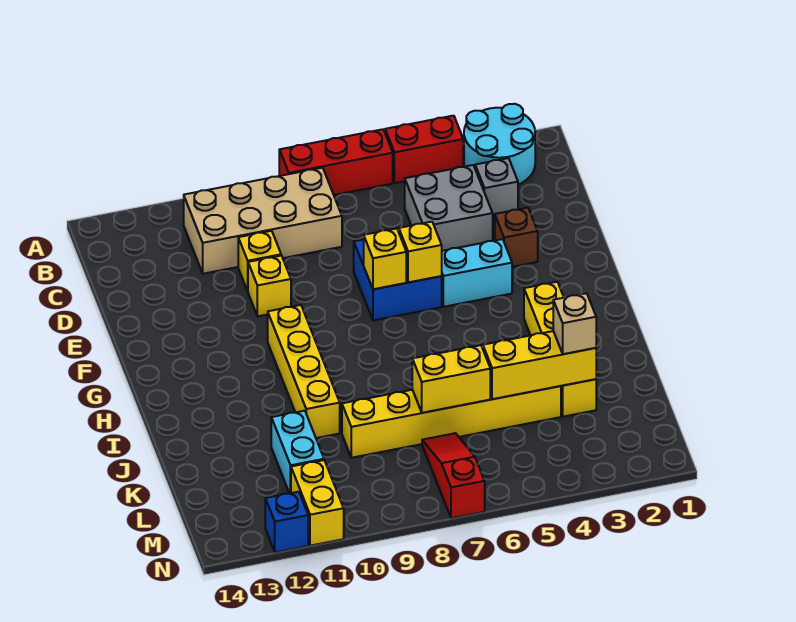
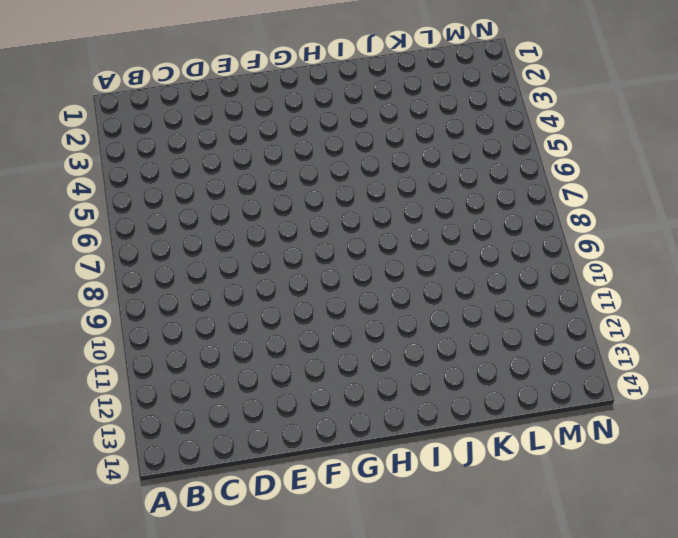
none -> cyan round brick A2:B3 level 1
none -> red brick A4:A5 level 1
none -> red brick A6:A8 level 1

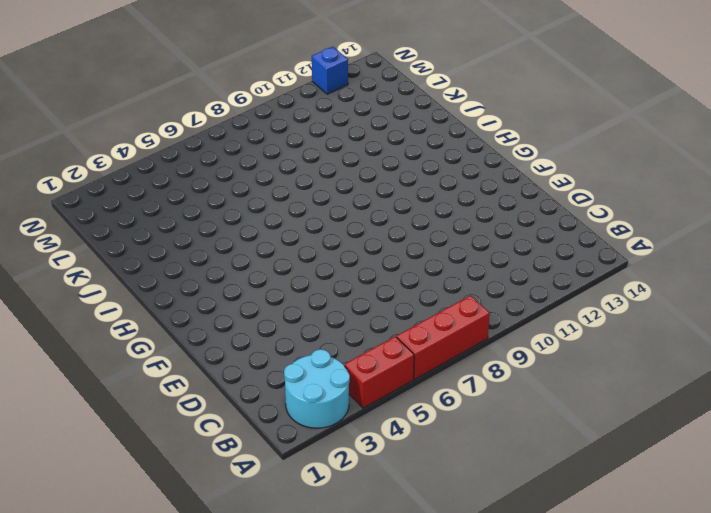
none -> tan brick B8:C11 level 1
none -> grey brick C3 level 1
none -> grey brick C4:D5 level 1

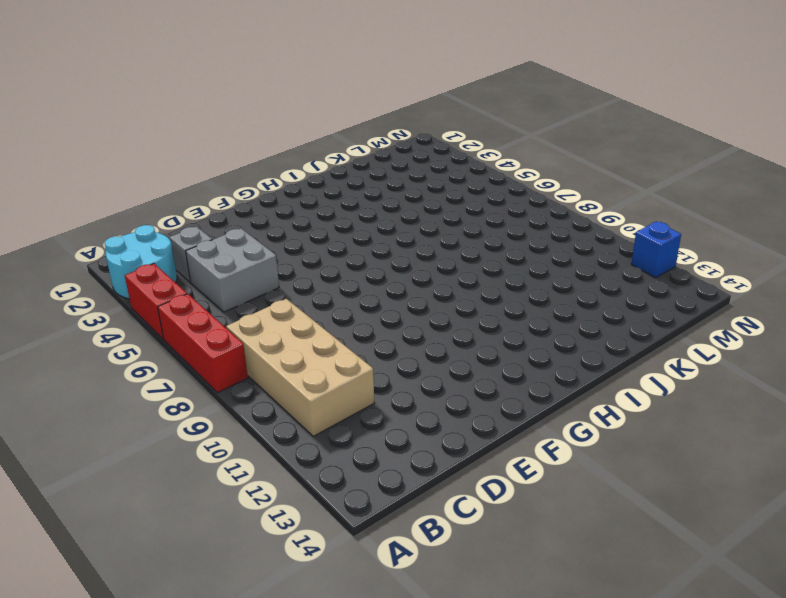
none -> yellow brick D10 level 1
none -> brown brick E3 level 1
none -> blue brick E6:F7 level 1

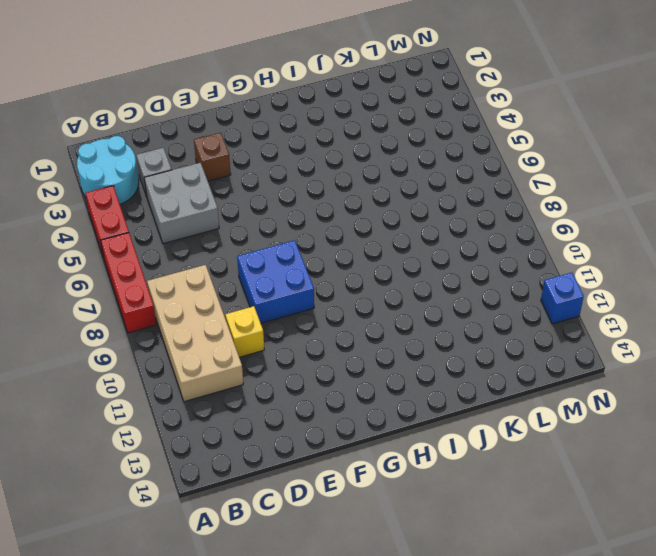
blue brick E8:F9 level 1 -> blue brick E6:F7 level 1
none -> yellow brick E10 level 1
none -> cyan brick F4:F5 level 1
none -> yellow brick G10:J10 level 1

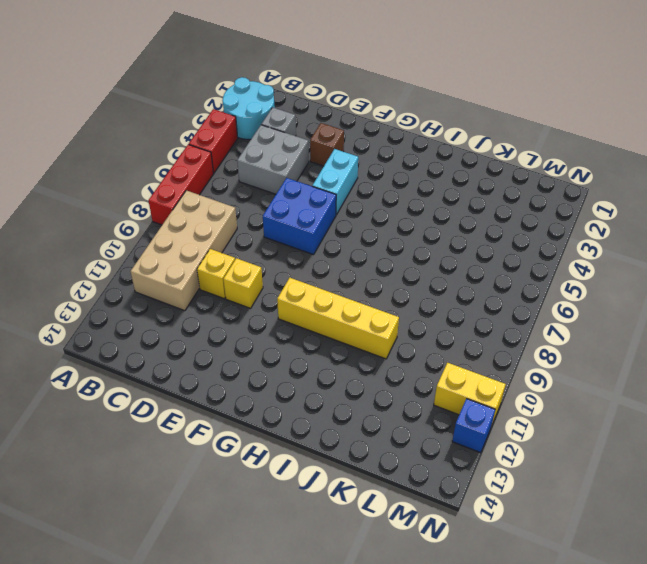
none -> yellow brick H3:K3 level 1
none -> yellow brick K4:K9 level 1
none -> cyan brick K11:L11 level 1

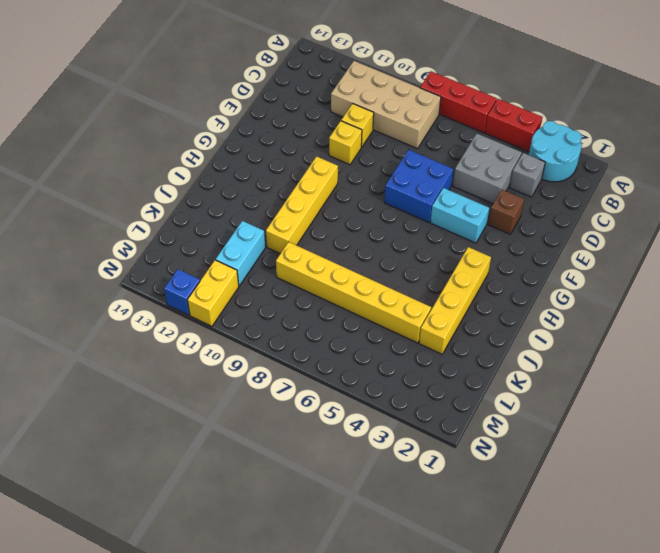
none -> red slope L7:N7 level 1 top N
none -> yellow brick F6 level 2
none -> yellow brick F7 level 2

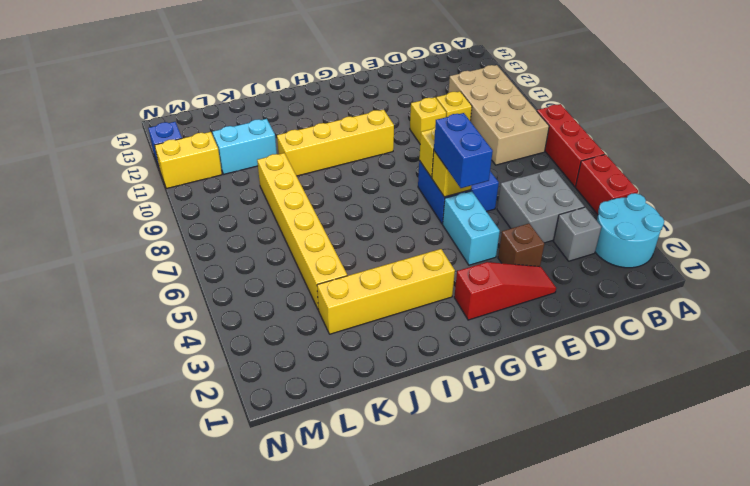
red slope E2:G2 level 1 top G -> red slope L7:N7 level 1 top N
blue brick F5:F6 level 3 -> none
none -> yellow brick K3:K5 level 2
none -> yellow brick K6:K7 level 2
none -> tan brick K3 level 3

